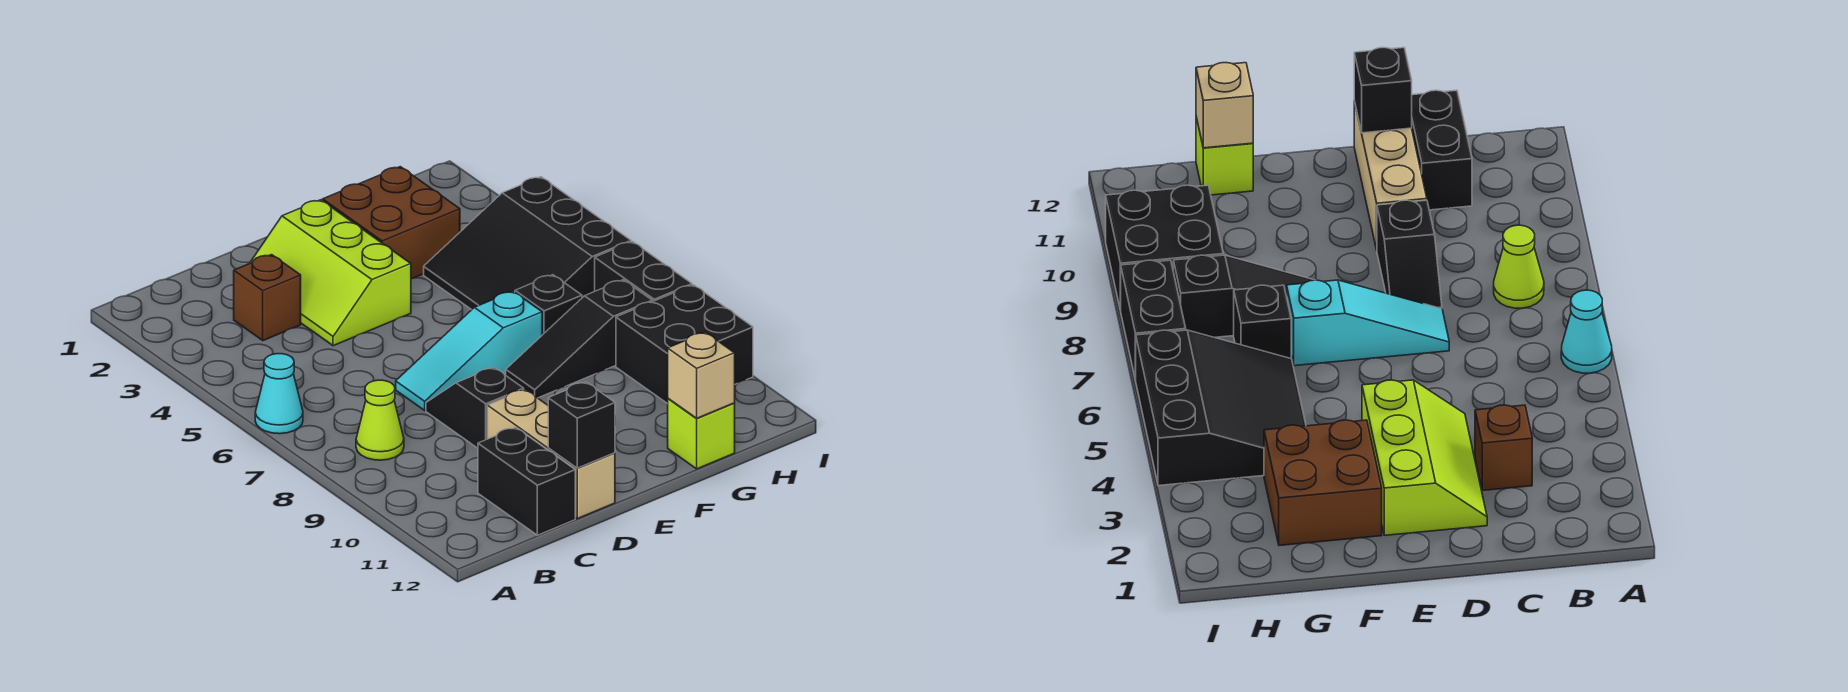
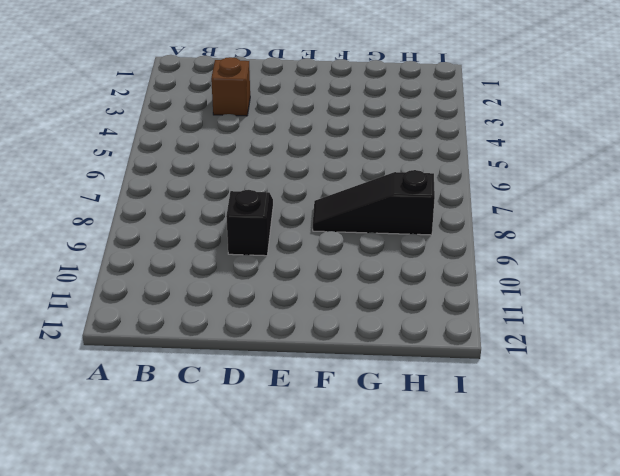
none -> cyan cone A6 level 1
none -> lime cone B8 level 1
none -> black brick C11:C12 level 1

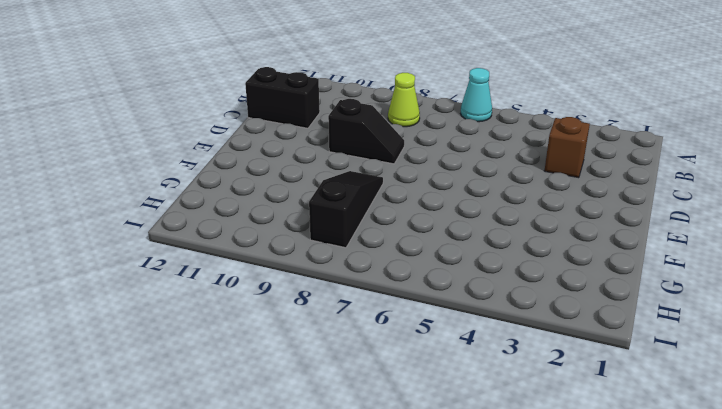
none -> lime slope D2:E4 level 1 top E
none -> cyan slope D7:F7 level 1 top F
none -> tan brick D10:D12 level 1

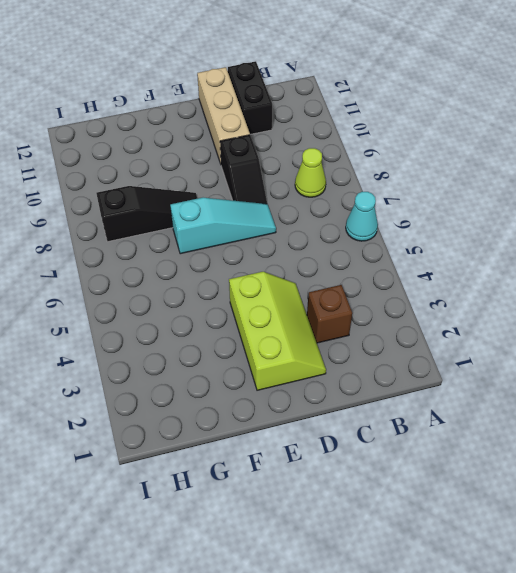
none -> brown brick F2:G3 level 1
none -> black slope G4:I6 level 1 top I
none -> black brick G7 level 1

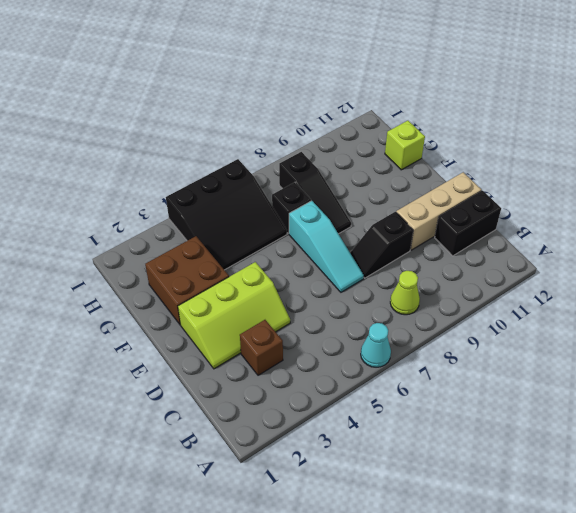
none -> black brick H9:I10 level 1
none -> black brick I7:I8 level 1
none -> black brick D12 level 2

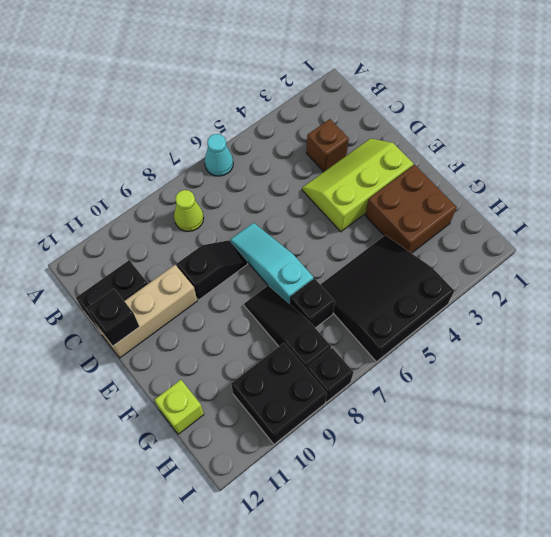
black brick I8 level 1 -> black brick I7:I8 level 1
none -> tan brick G12 level 2

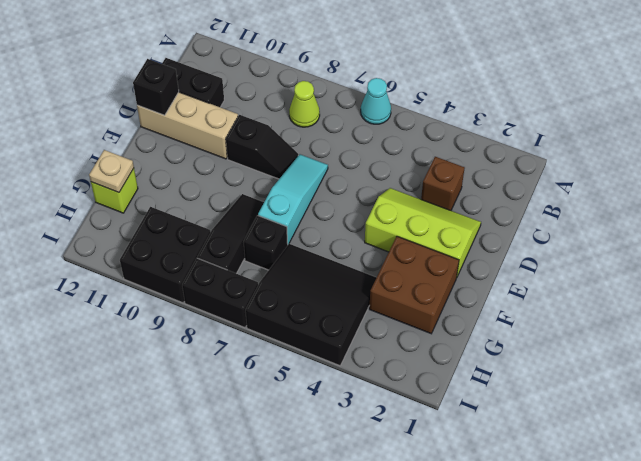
tan plate G12 level 2 -> tan brick G12 level 2

